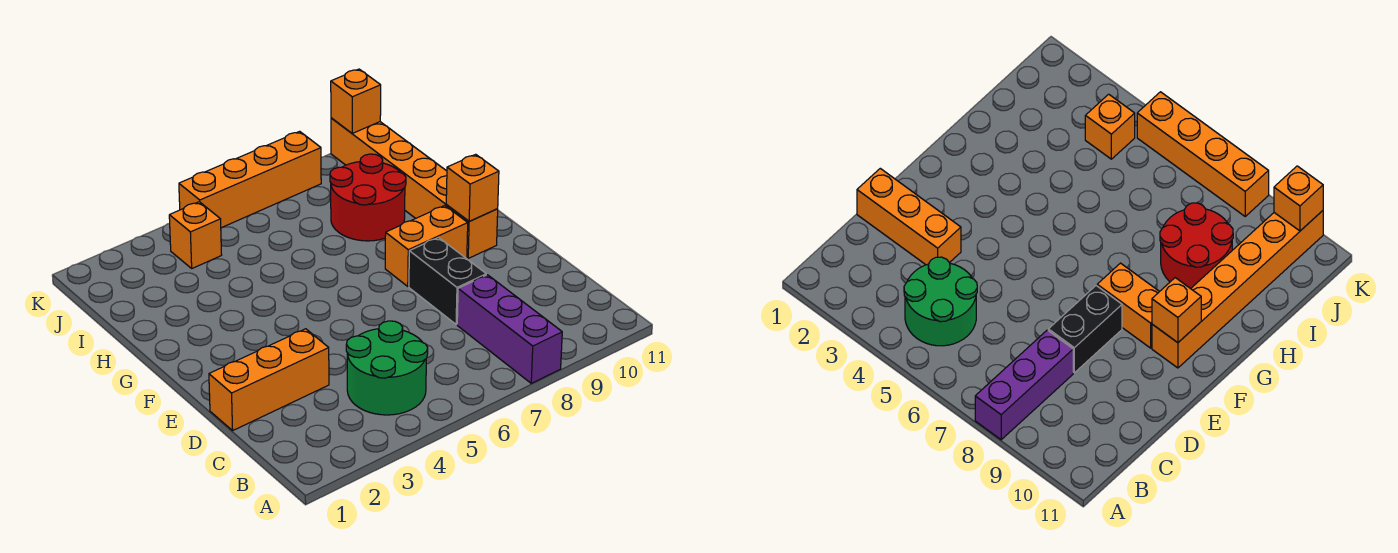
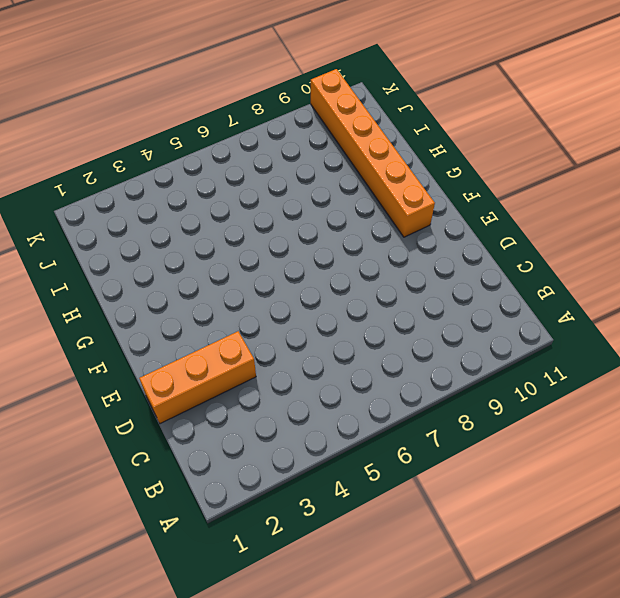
none -> purple brick A8:C8 level 1
none -> green round brick B4:C5 level 1

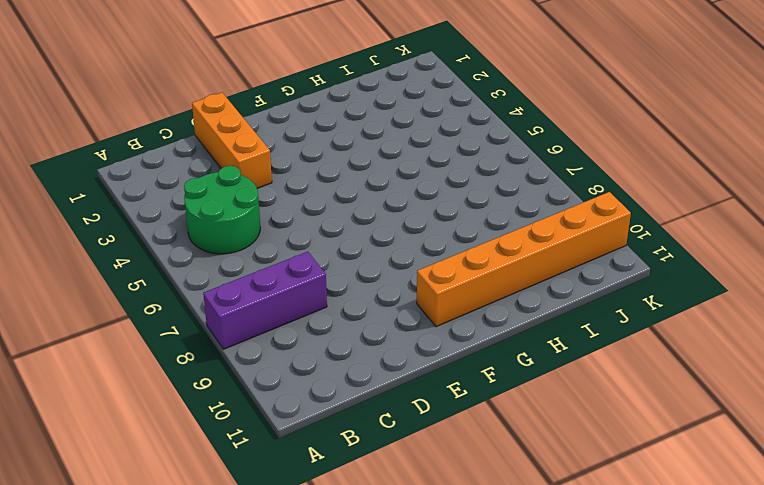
none -> black brick D8:E8 level 1
none -> orange brick F8:F9 level 1

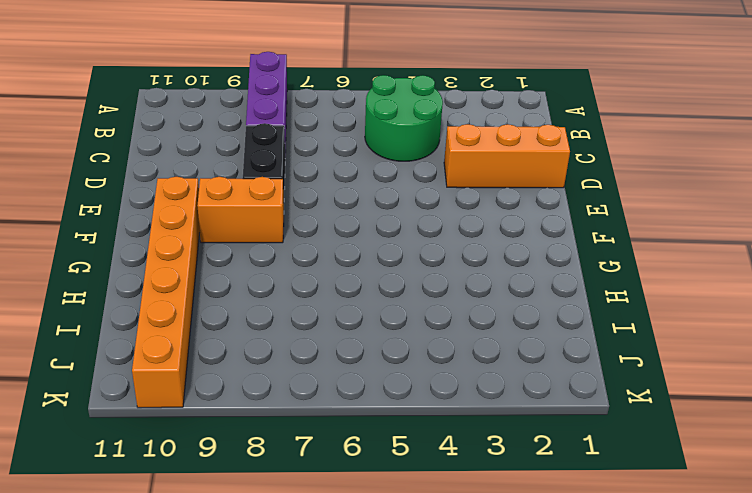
none -> red round brick H8:I9 level 1
none -> orange brick J4 level 1

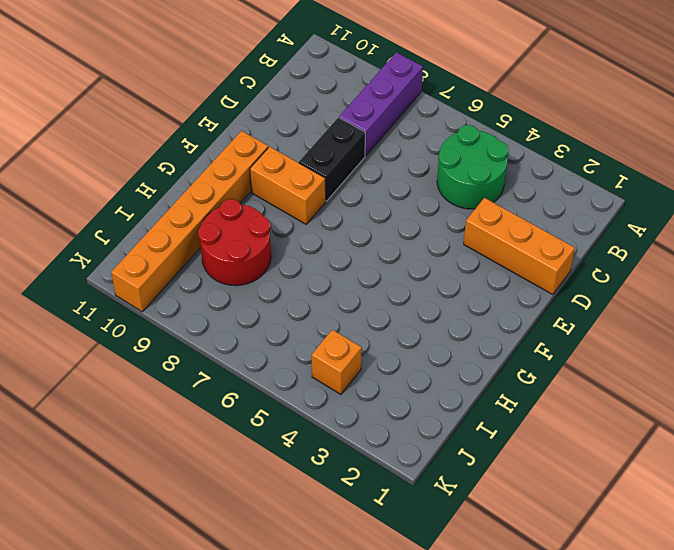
none -> orange brick K5:K8 level 1
none -> orange brick F10 level 2

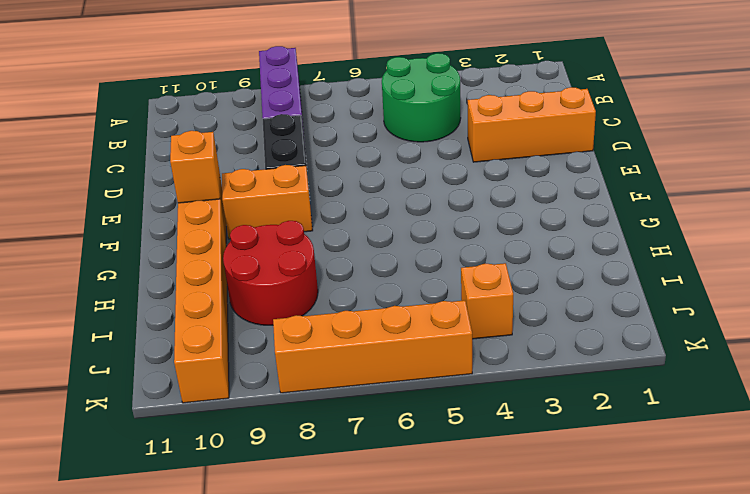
none -> orange brick K10 level 2

